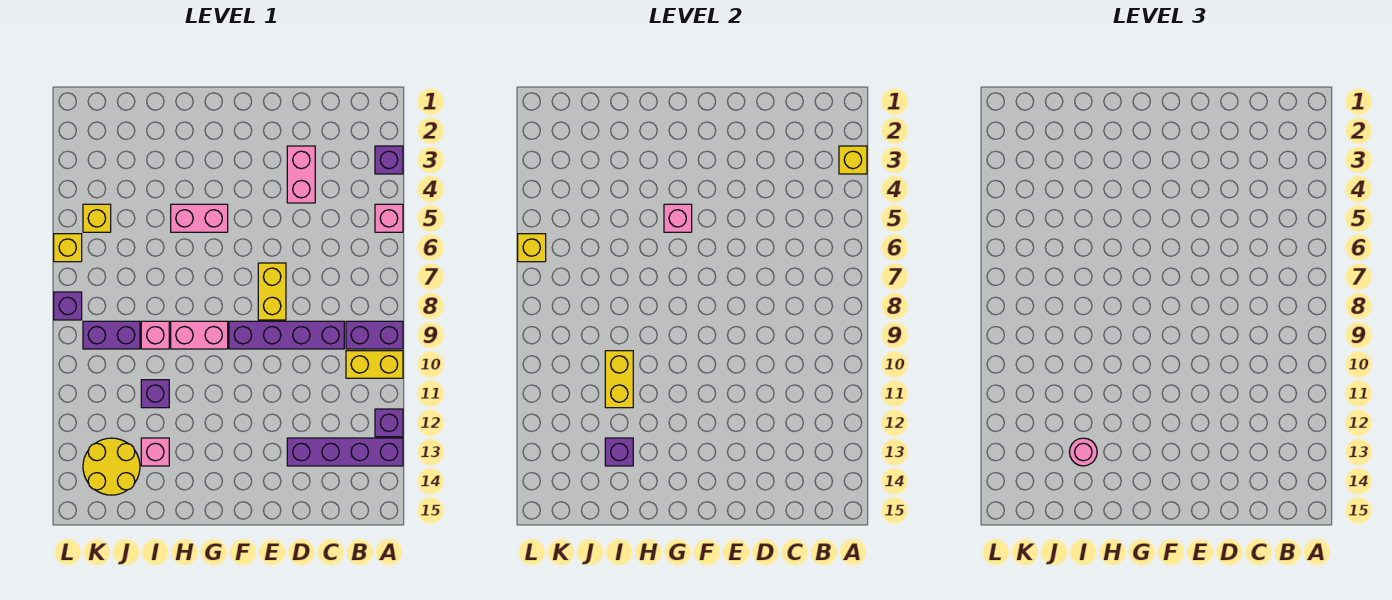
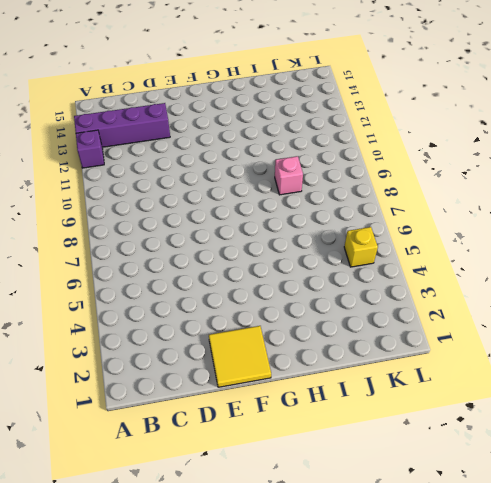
yellow tile E1:F2 level 1 -> none
none -> purple brick A3 level 1
none -> pink brick A5 level 1
none -> purple brick A9:B9 level 1

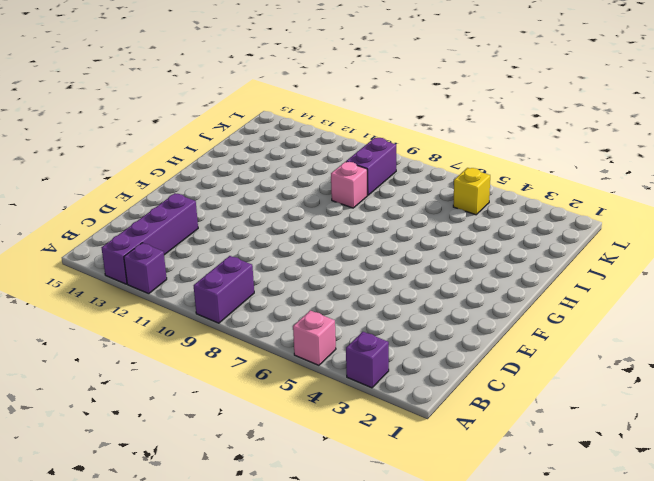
none -> yellow brick A10:B10 level 1
none -> purple brick C9:F9 level 1
none -> pink brick D3:D4 level 1

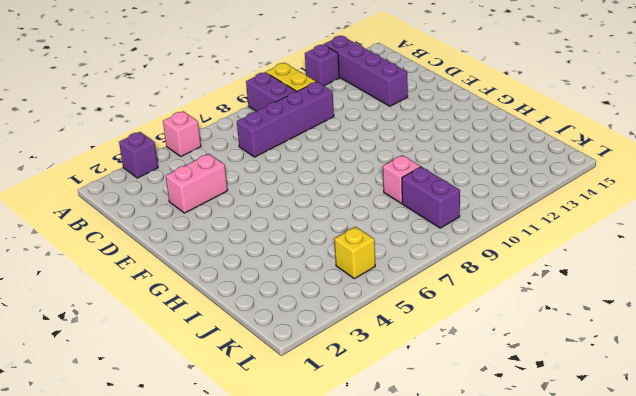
purple brick C7:C10 level 1 -> purple brick C9:F9 level 1
none -> yellow brick E7:E8 level 1
none -> pink brick G5:H5 level 1
none -> pink brick G9:H9 level 1

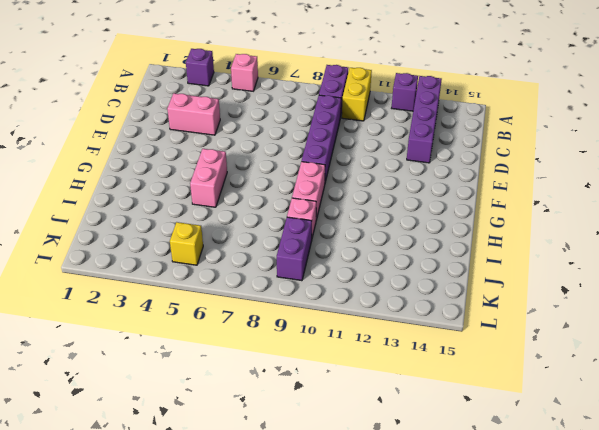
none -> yellow brick E7:E8 level 1
none -> purple brick I11 level 1
none -> pink brick I13 level 1

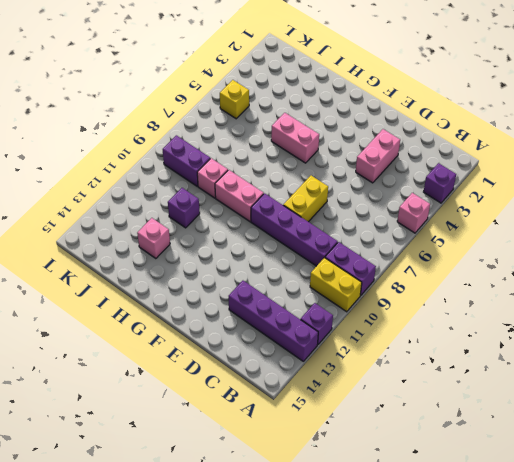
none -> yellow round brick J13:K14 level 1
none -> yellow brick L6 level 1
none -> purple brick L8 level 1

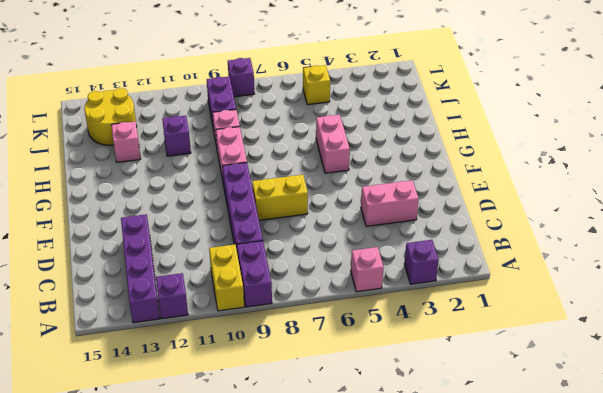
none -> yellow brick L6 level 1
none -> yellow brick A3 level 2
none -> pink brick G5 level 2

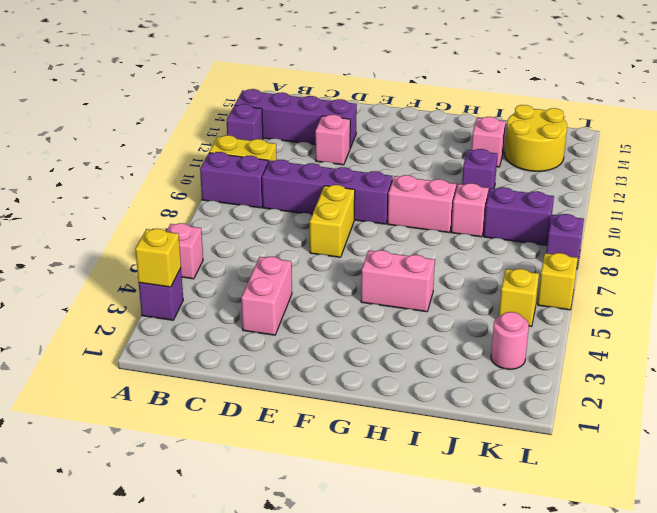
pink brick D12 level 1 -> pink brick G5 level 2
pink round brick K3 level 1 -> pink round brick I13 level 3
none -> yellow brick I10:I11 level 2
none -> purple brick I13 level 2
none -> yellow brick L6 level 2

